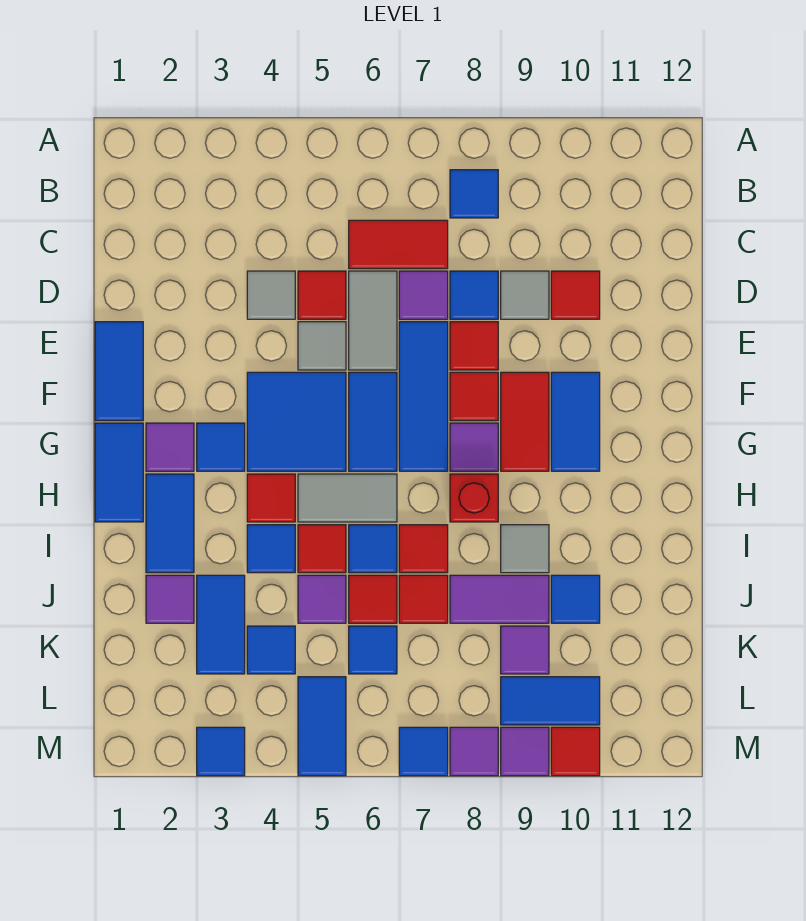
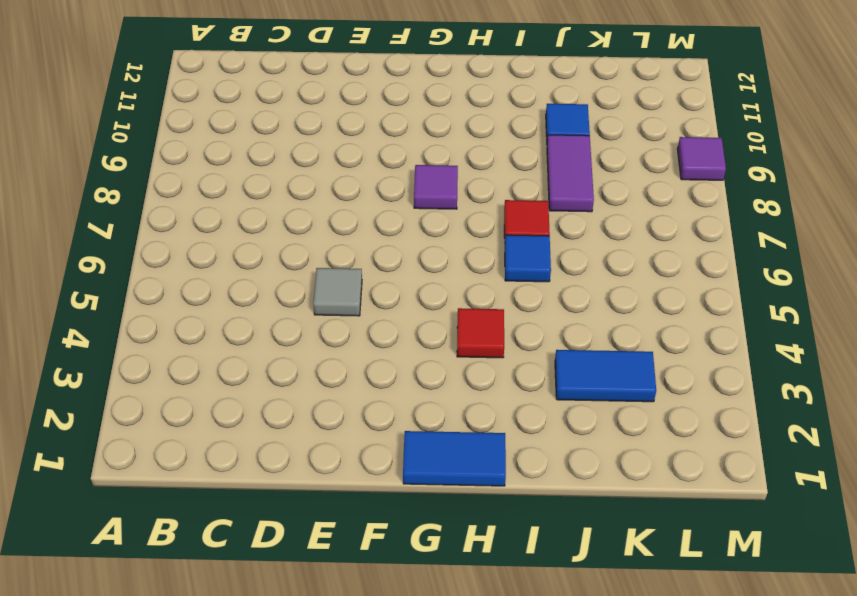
none -> blue tile B8 level 1
none -> red tile C6:C7 level 1
none -> grey tile D4 level 1
none -> red tile D5 level 1

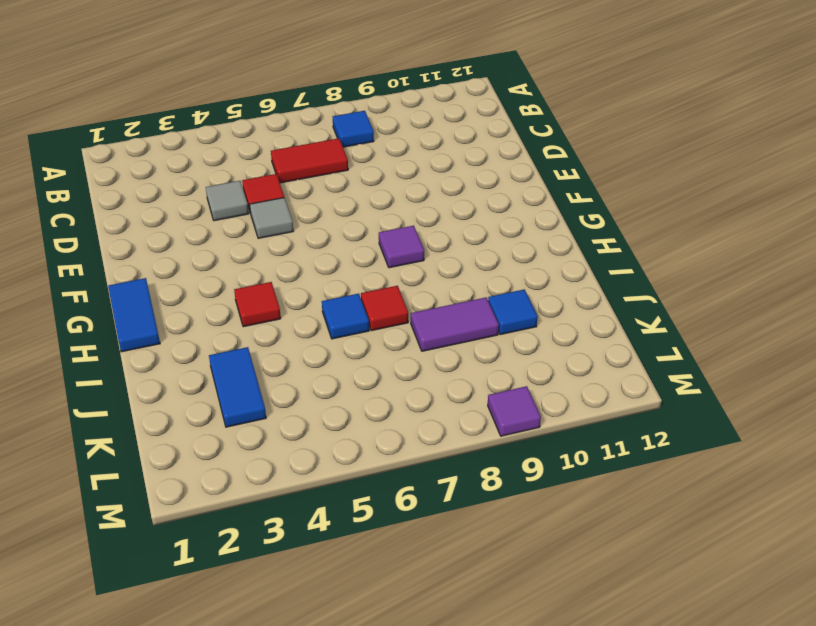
none -> grey tile D6:E6 level 1
none -> purple tile D7 level 1
none -> blue tile D8 level 1
none -> grey tile D9 level 1

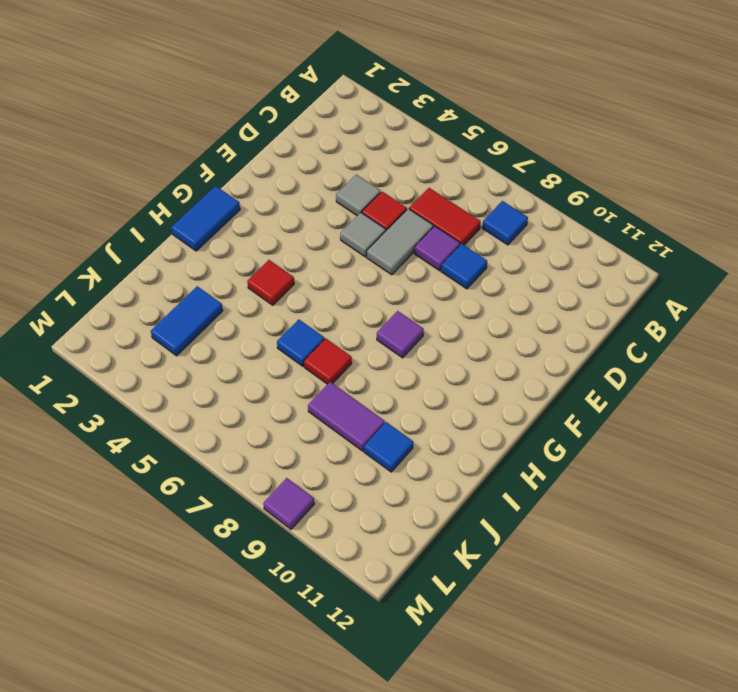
none -> grey tile D9 level 1
none -> red tile D10 level 1
none -> blue tile E1:F1 level 1
none -> blue tile E7:G7 level 1

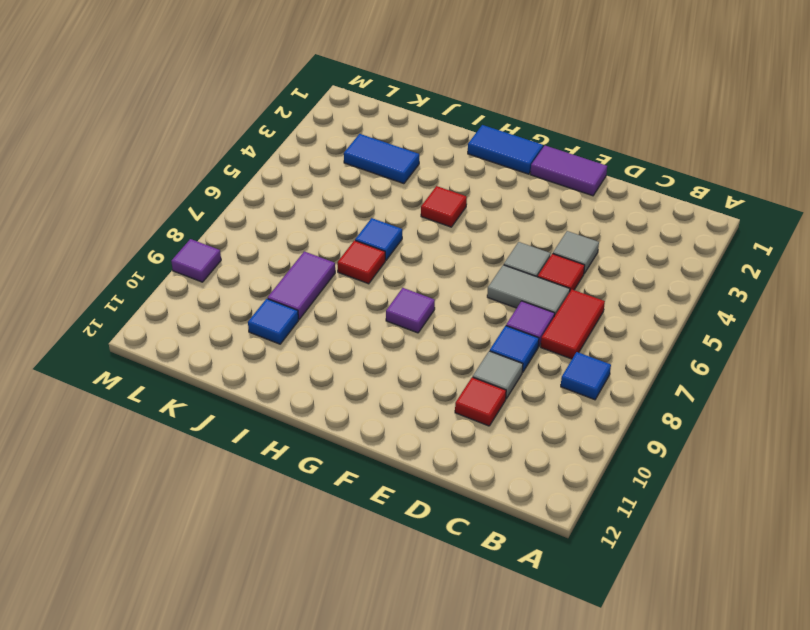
purple tile E1:F1 level 1 -> blue tile E1:F1 level 1
none -> blue tile E7:G7 level 1
none -> red tile E8 level 1
none -> blue tile F4:G5 level 1
none -> blue tile F6:G6 level 1

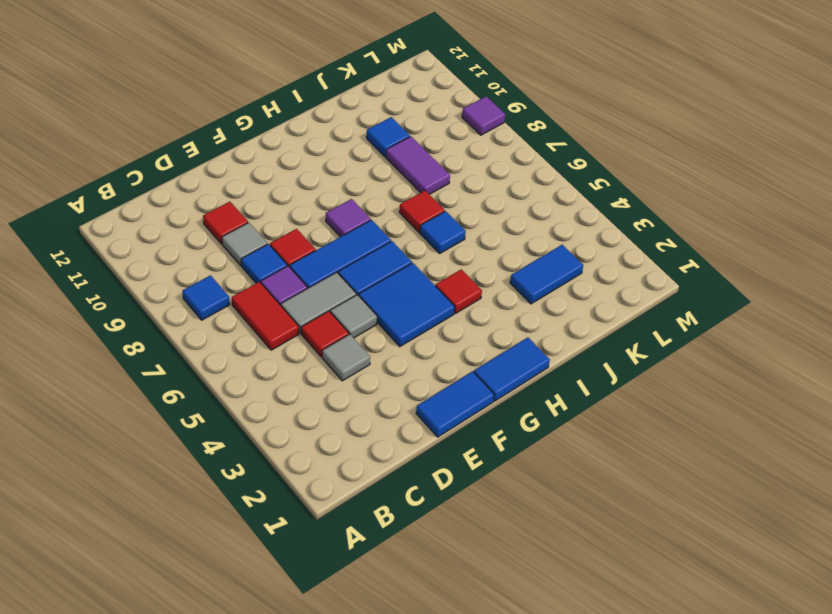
none -> red tile F8 level 1
none -> red tile F9:G9 level 1
none -> blue tile F10:G10 level 1
none -> purple tile G2 level 1

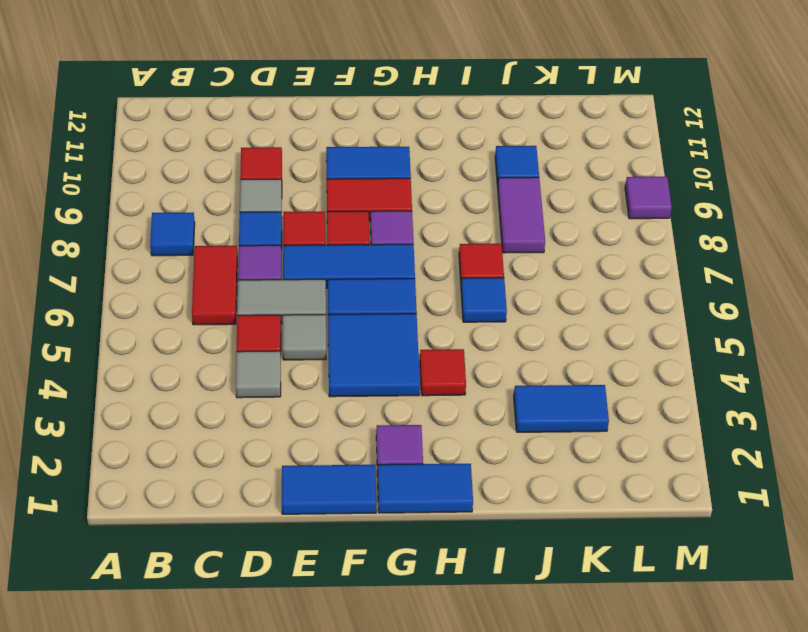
none -> blue tile G3 level 1
none -> blue tile H2:I2 level 1
none -> grey tile H5:H6 level 1
none -> red brick H8 level 1

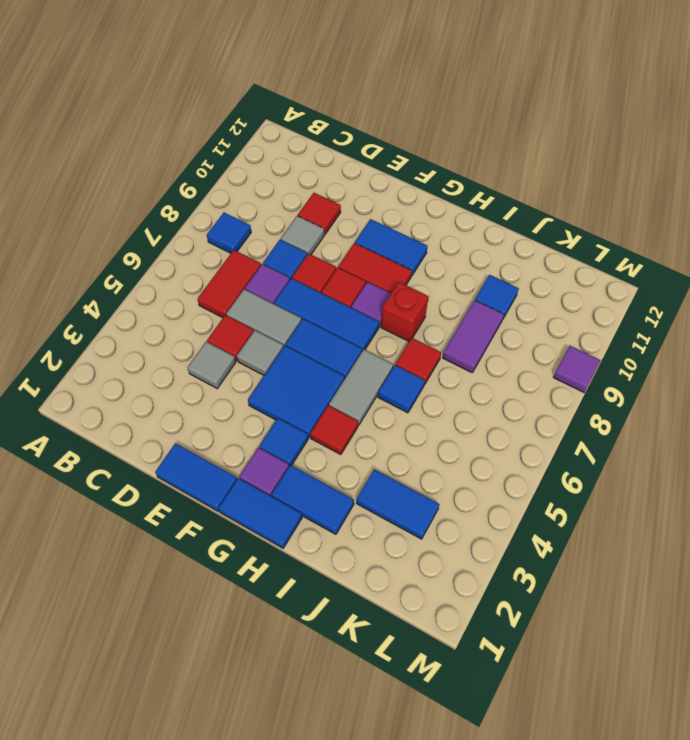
none -> blue tile I4 level 1
none -> red tile I5 level 1
none -> grey tile I9 level 1
none -> purple tile J2 level 1

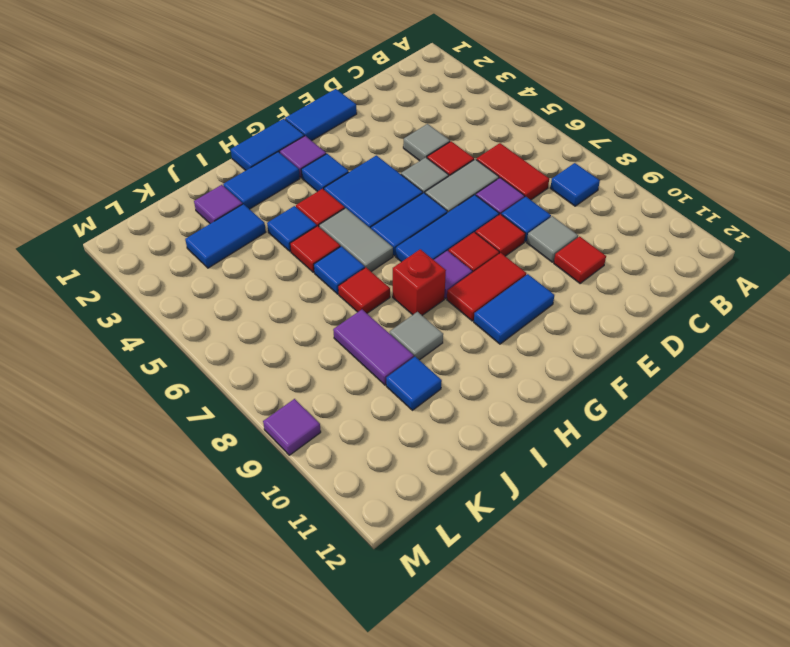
none -> purple tile J5 level 1
none -> red tile J6 level 1
none -> red tile J7 level 1
none -> blue tile K4 level 1

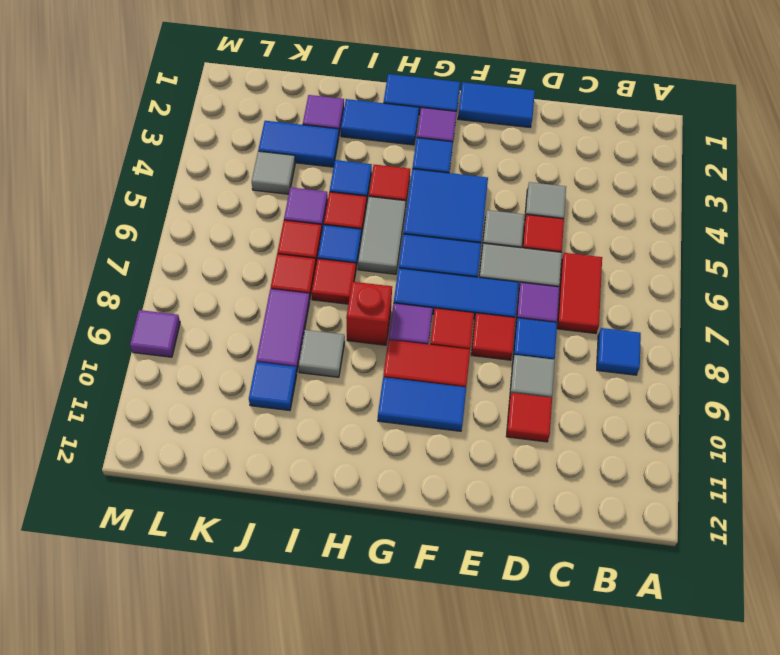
grey tile K4 level 1 -> blue tile K4 level 1
none -> blue tile K6 level 1
none -> purple tile K9 level 1
none -> blue tile L5:M5 level 1
none -> blue tile L9:L10 level 1

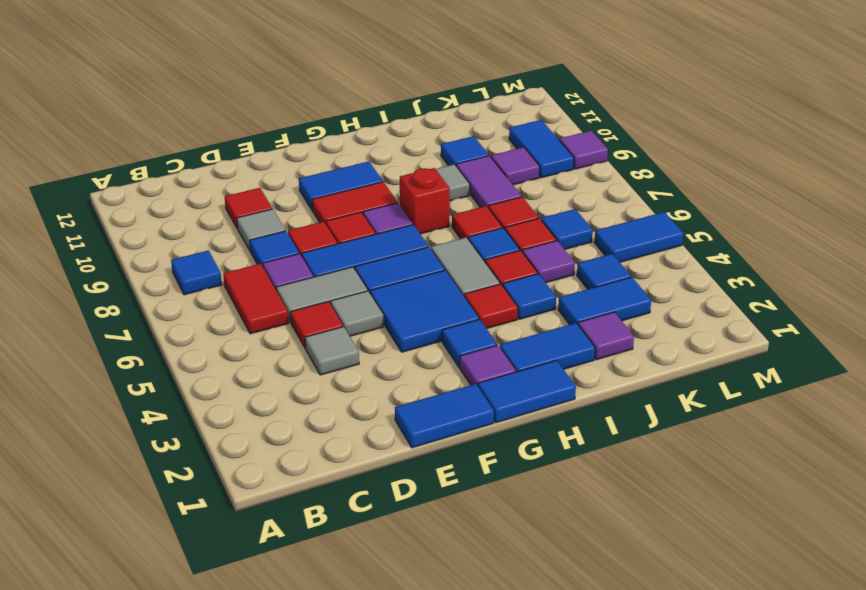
none -> blue tile M3 level 1
none -> blue tile M7 level 1
none -> purple tile M8 level 1
none -> red tile M10 level 1

